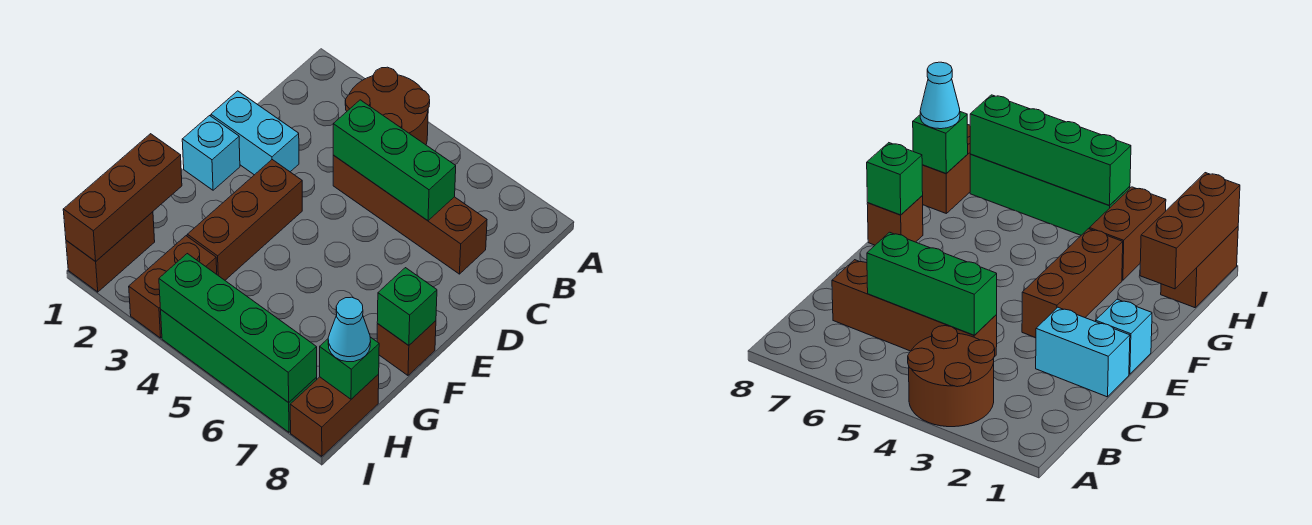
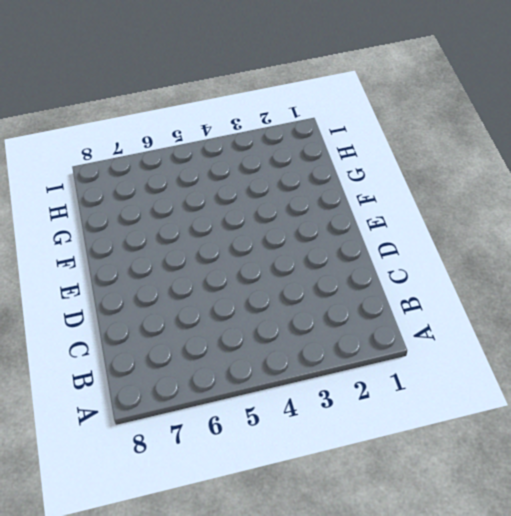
none -> brown round brick A3:B4 level 1
none -> brown brick C4:C7 level 1
none -> cyan brick D1:D2 level 1

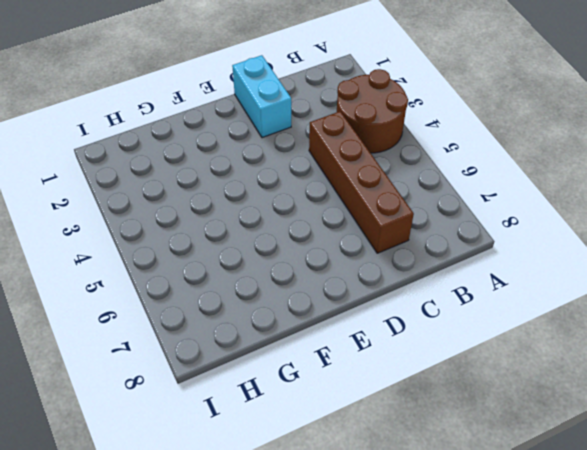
none -> cyan brick E1 level 1
none -> brown brick E3:G3 level 1
none -> brown brick F8 level 1

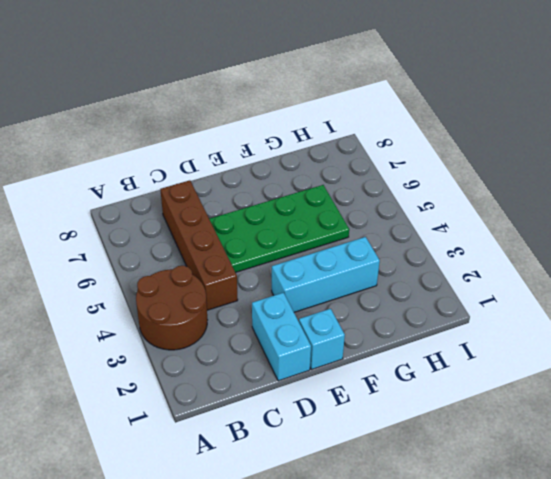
green plate D5:G6 level 1 -> none
cyan brick E3:G3 level 1 -> brown brick E3:G3 level 1
none -> brown brick F8 level 1
none -> brown brick H1:I1 level 1
none -> brown brick H3:I3 level 1

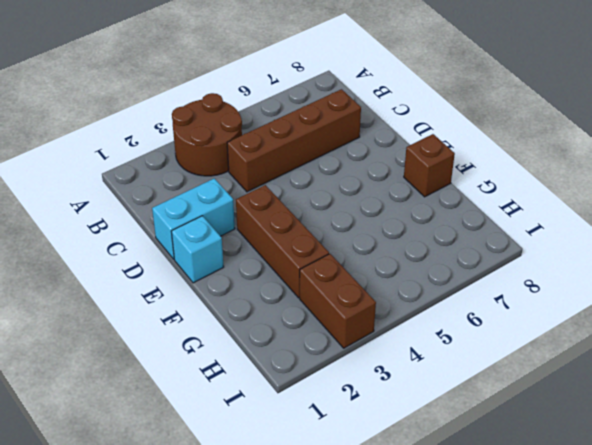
none -> brown brick H1:I1 level 1
none -> brown brick H8:I8 level 1
none -> green brick I4:I7 level 1

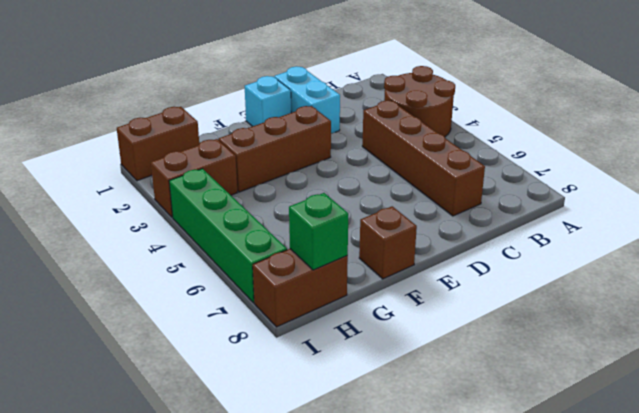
none -> green brick C4:C6 level 2
none -> green brick F8 level 2
none -> brown brick G1:I1 level 2

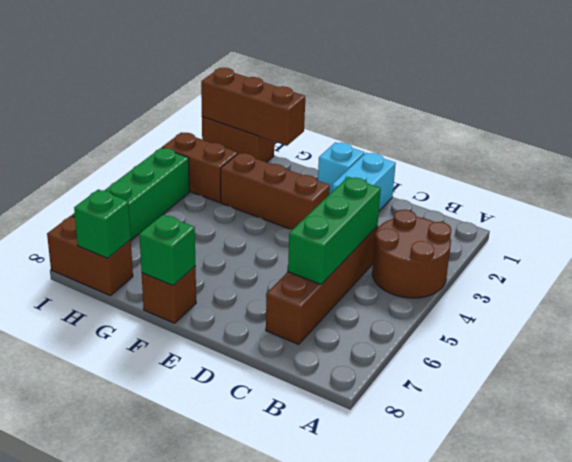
none -> green brick I4:I7 level 2
none -> cyan cone H8 level 3

